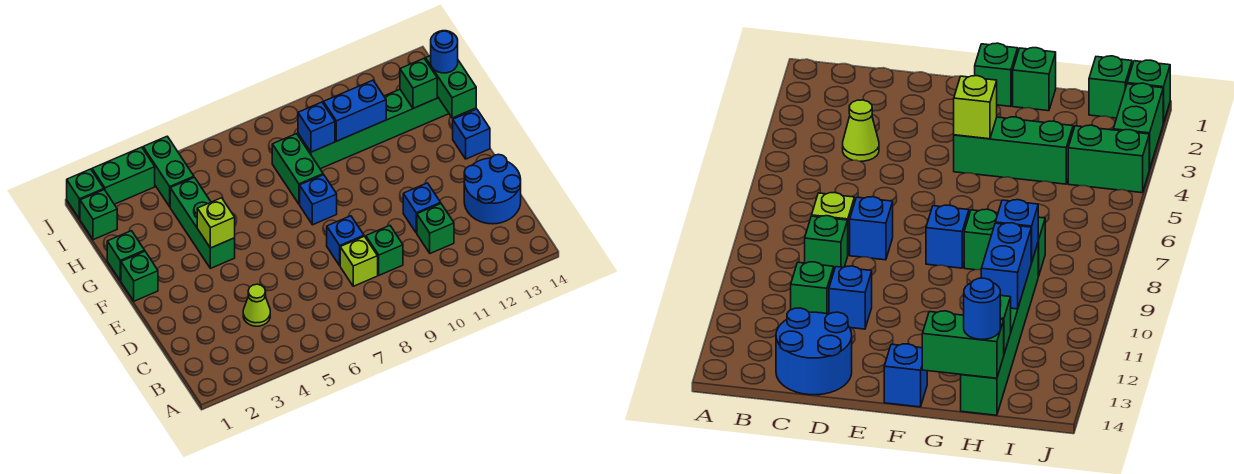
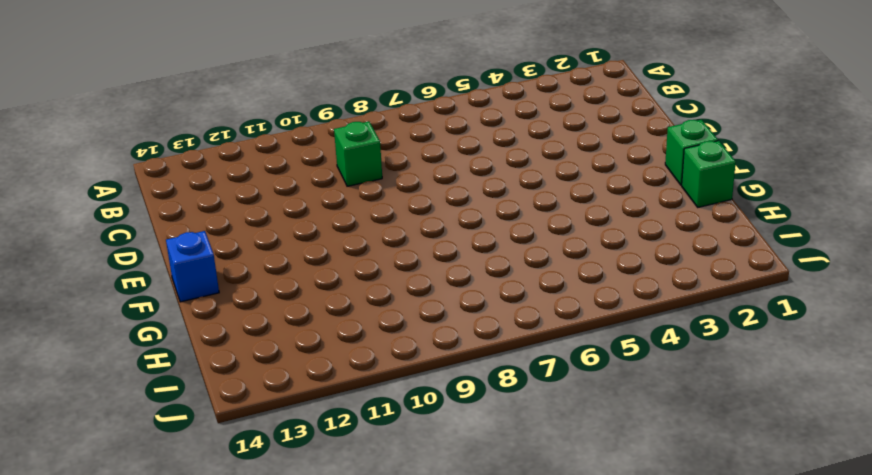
none -> lime cone C4 level 1
none -> lime brick C8 level 1
none -> green brick C11 level 1

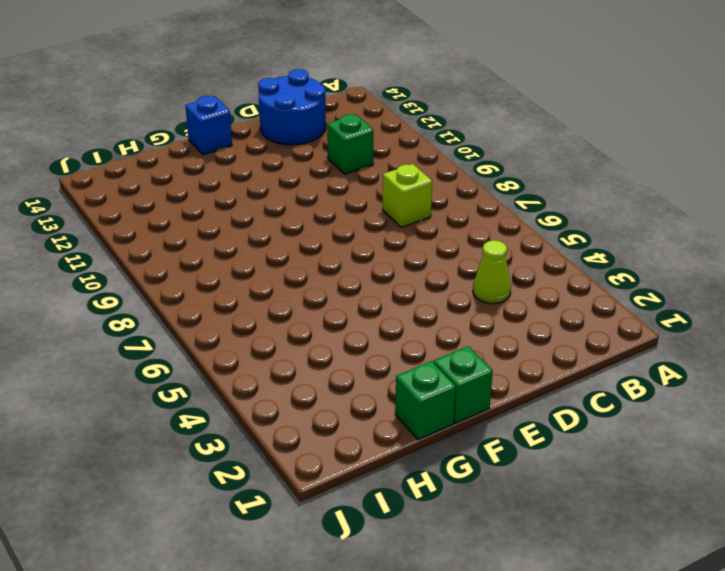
none -> green brick C9 level 1
none -> blue brick D8 level 1
none -> blue brick D11 level 1

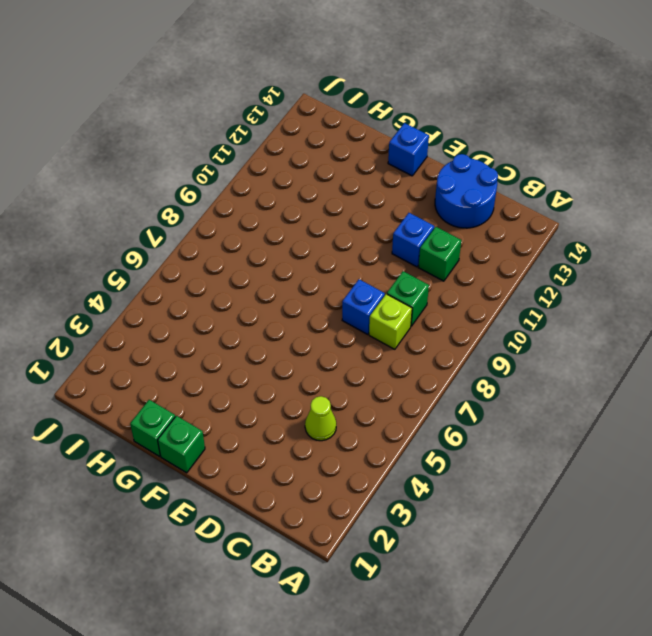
none -> green brick F4:H4 level 1
none -> blue brick F8 level 1
none -> green brick G8:H8 level 1

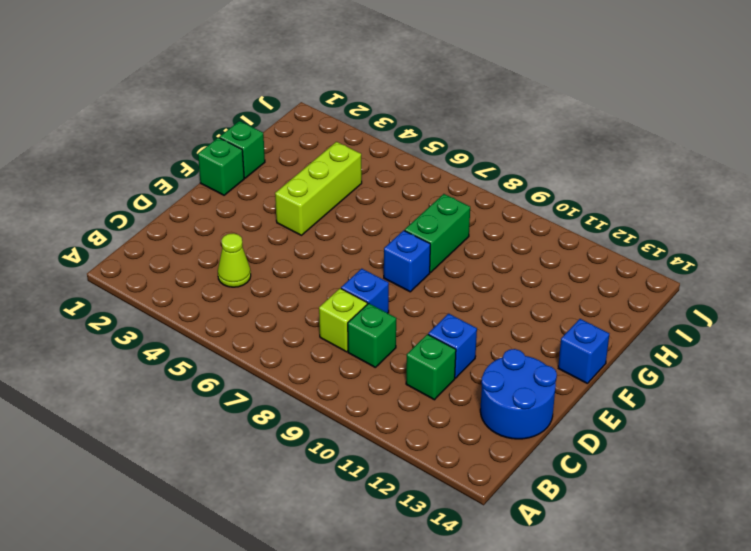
lime brick F4:H4 level 1 -> green brick F4:H4 level 1
none -> green brick H9:H14 level 1
none -> green brick I1 level 1
none -> green brick I4:J4 level 1

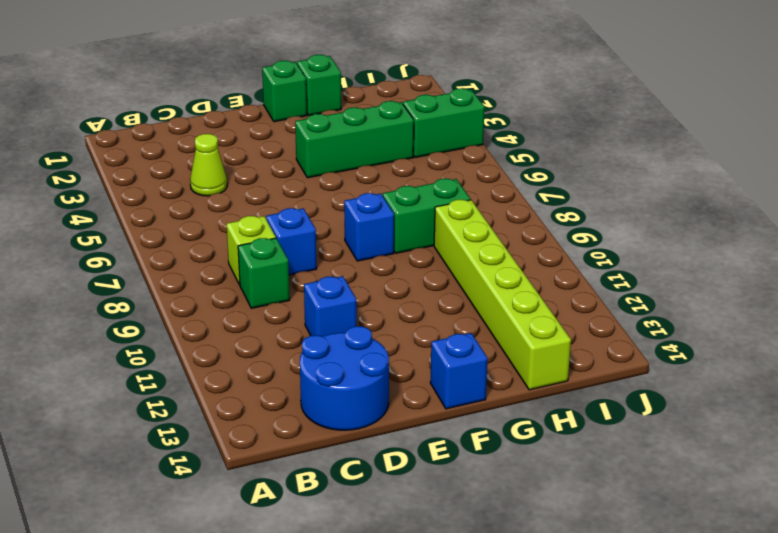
lime brick H9:H14 level 1 -> green brick H9:H14 level 1
none -> green brick C11 level 1
none -> green brick I1 level 1
none -> green brick J1 level 1

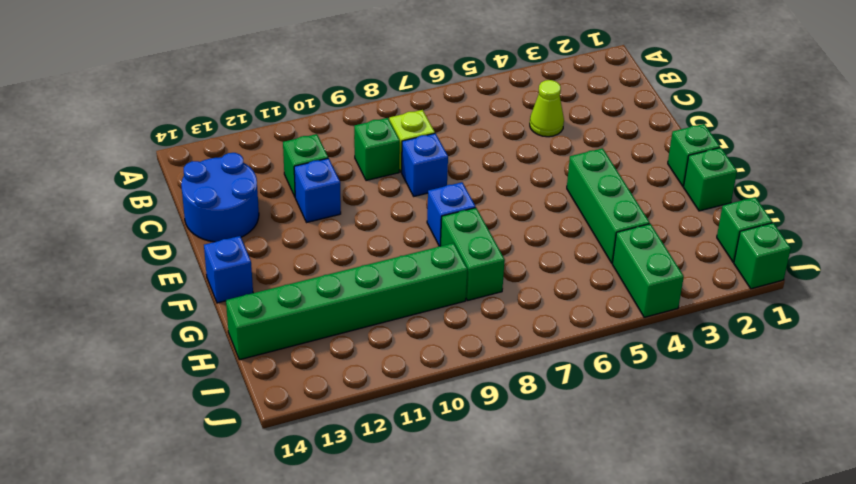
none -> green brick J2:J3 level 1
none -> lime brick F4 level 2
none -> green brick G14:H14 level 2

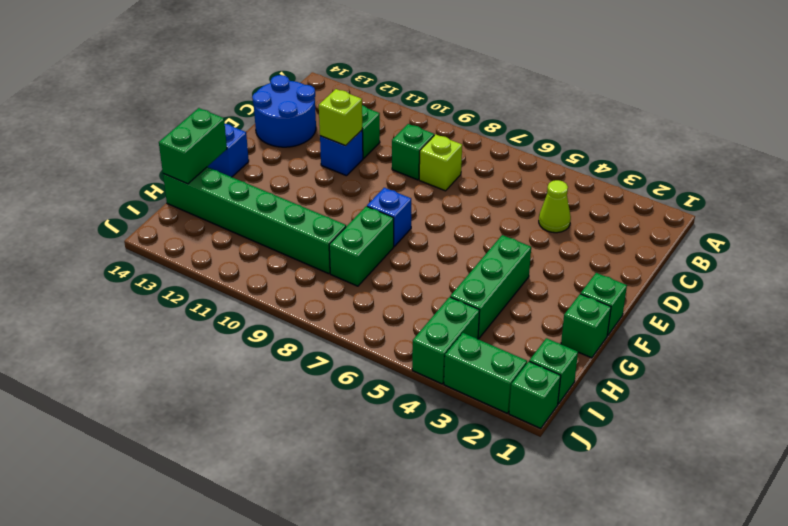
lime brick D11 level 2 -> lime brick F4 level 2
none -> blue brick D8 level 1
none -> blue brick H9 level 2
none -> blue brick H10:H11 level 2

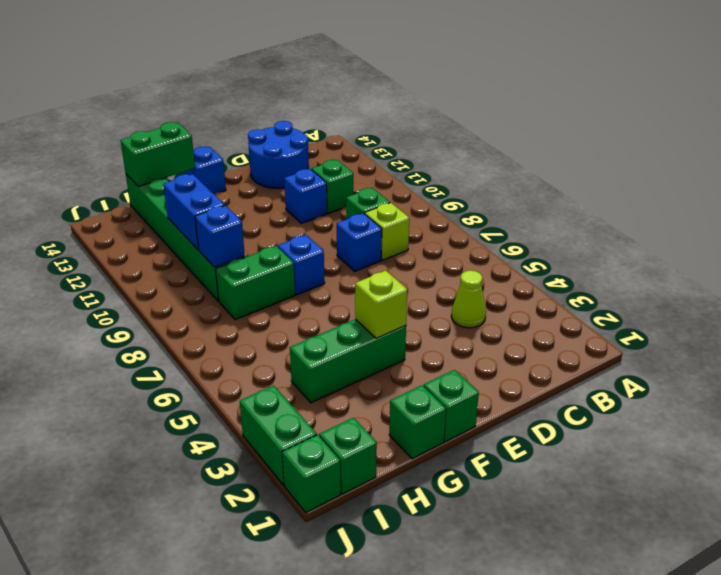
none -> green brick I4:J4 level 1
none -> green brick H13 level 2
none -> blue round brick H14 level 3

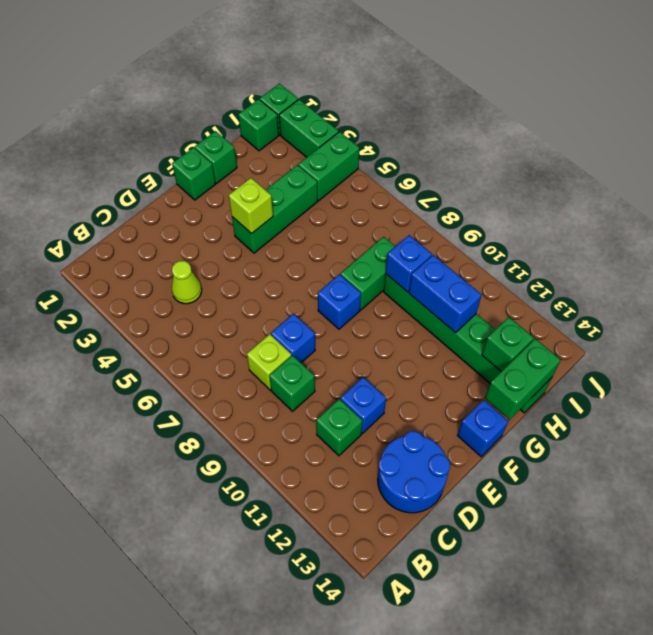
none -> blue round brick H14 level 3

